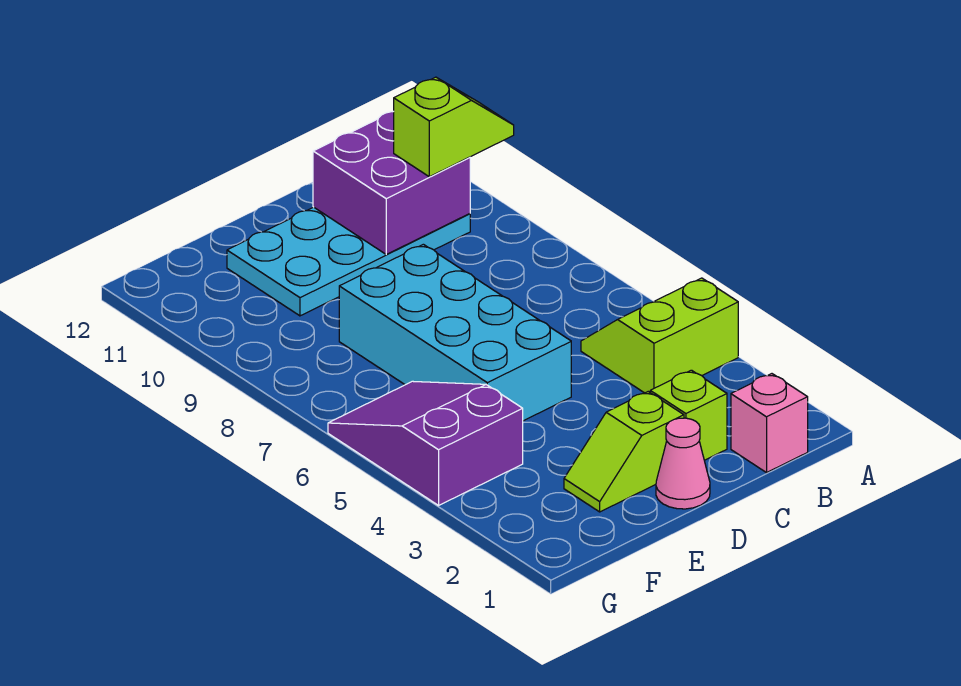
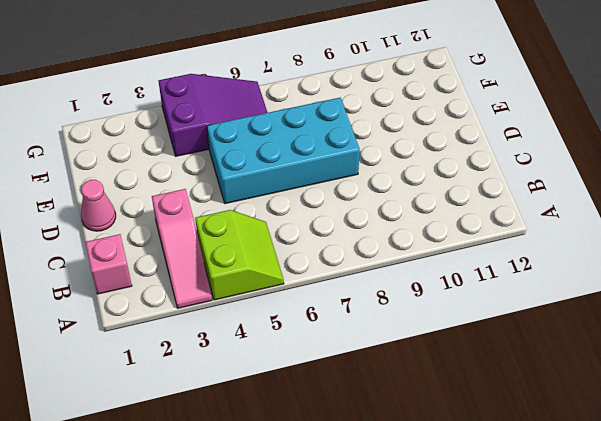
pink slope A3:C3 level 1 top C -> none
none -> cyan plate B10:E11 level 1
none -> lime brick C2 level 1

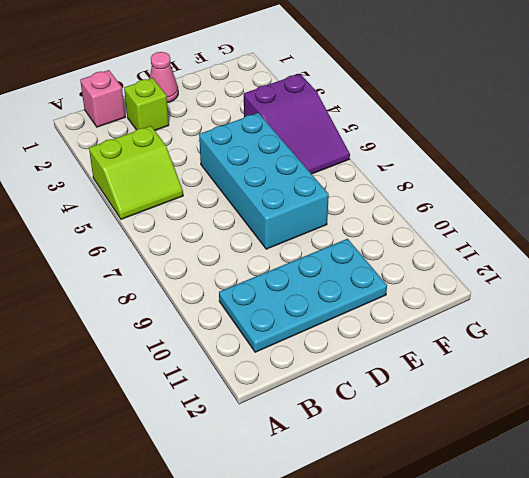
none -> lime slope D2:E2 level 1 top D
none -> purple brick B10:C11 level 2

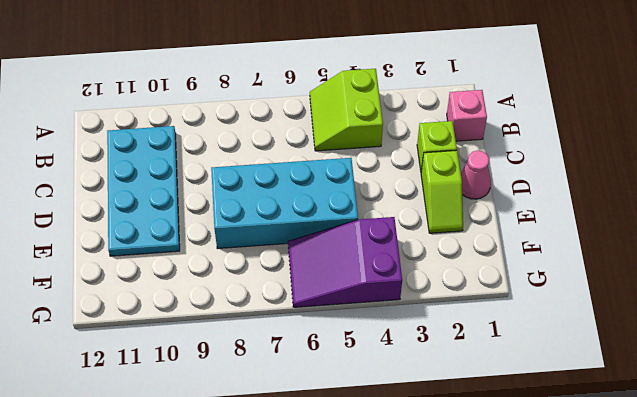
none -> purple brick B10:C11 level 2
none -> lime slope A10:B10 level 3 top B

